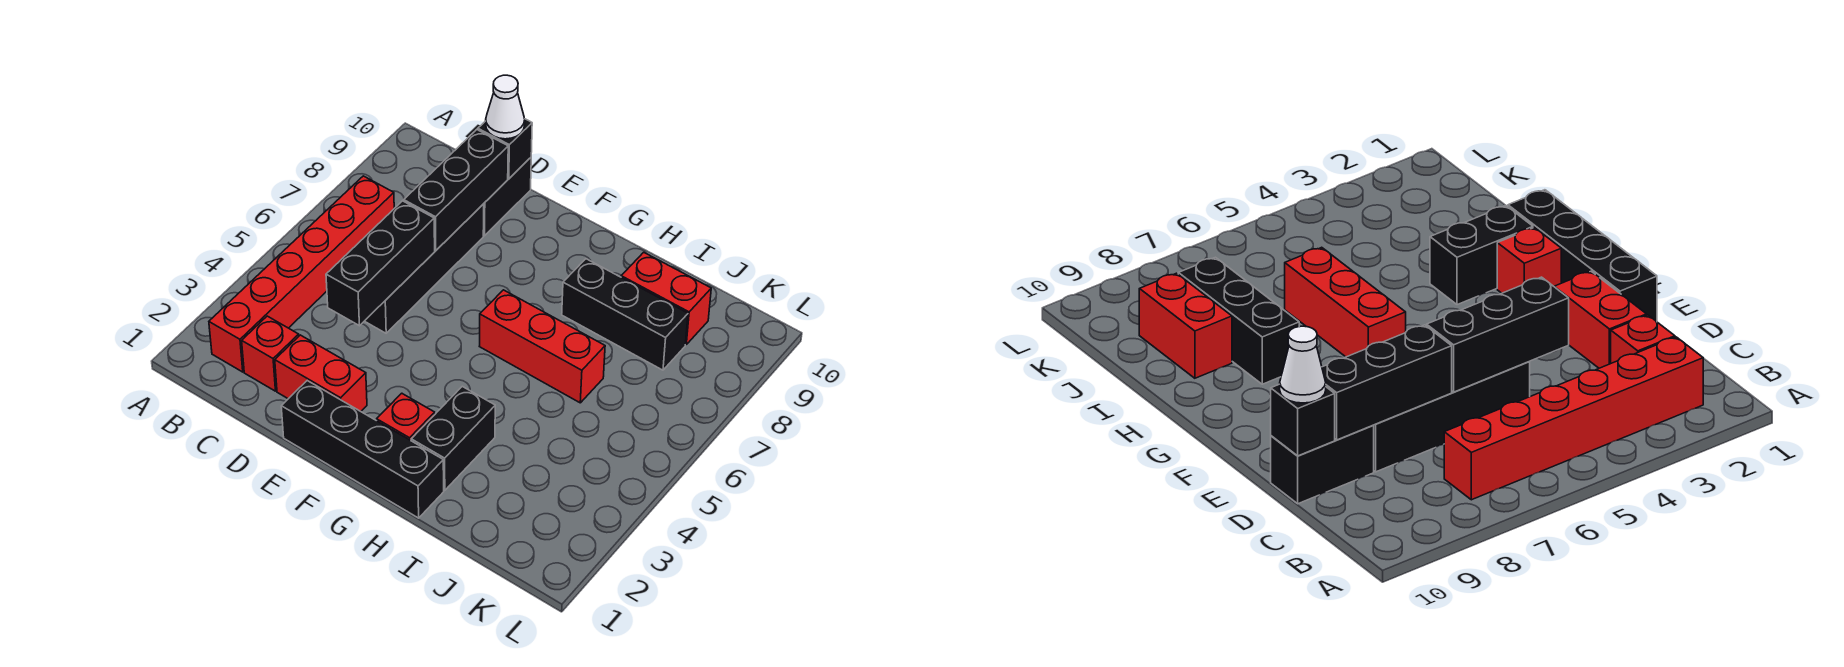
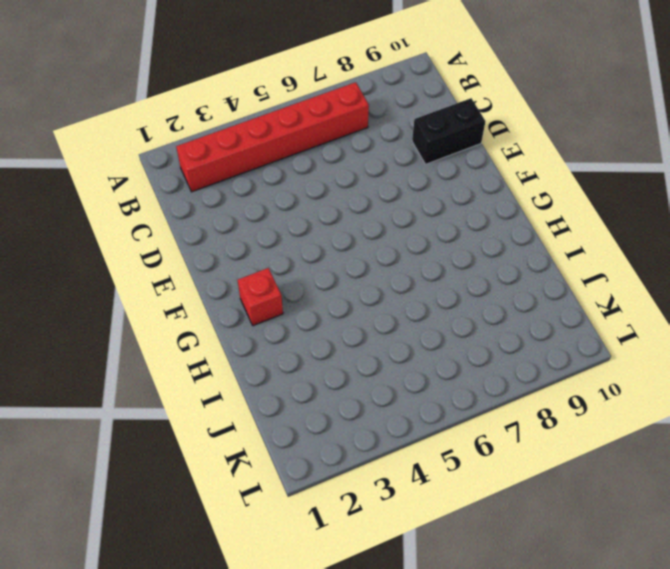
none -> red brick C2 level 1
none -> red brick D2:E2 level 1
none -> black brick D5:D8 level 1

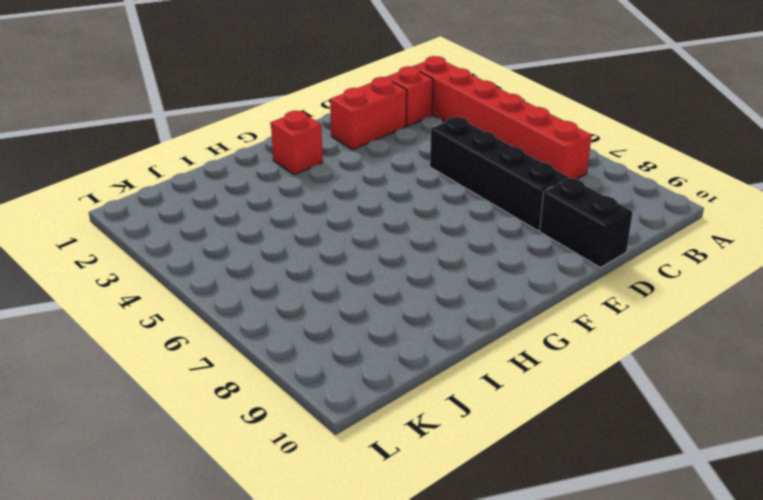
none -> black brick E1:H1 level 1
none -> red brick G6:I6 level 1
none -> black brick H2:H3 level 1

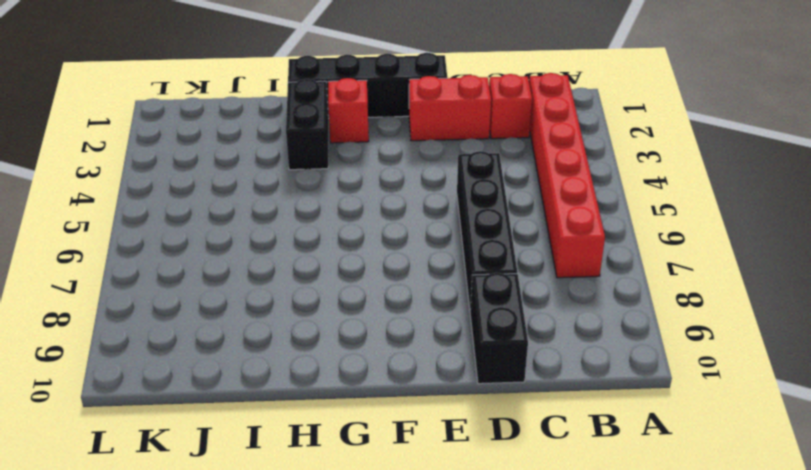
none -> red brick G6:I6 level 1
none -> black brick H8:J8 level 1
none -> red brick I9:J9 level 1

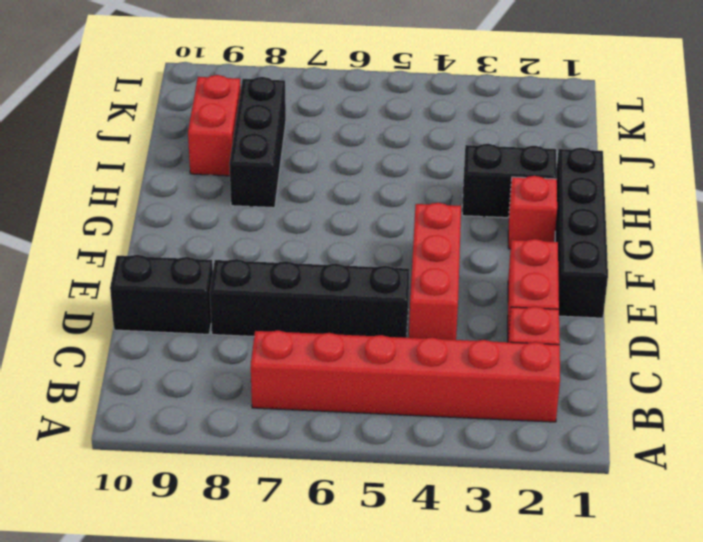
red brick D4:F4 level 1 -> red brick G6:I6 level 1
none -> black brick D4:D6 level 2
none -> black brick D7:D9 level 2
none -> black brick D10 level 2

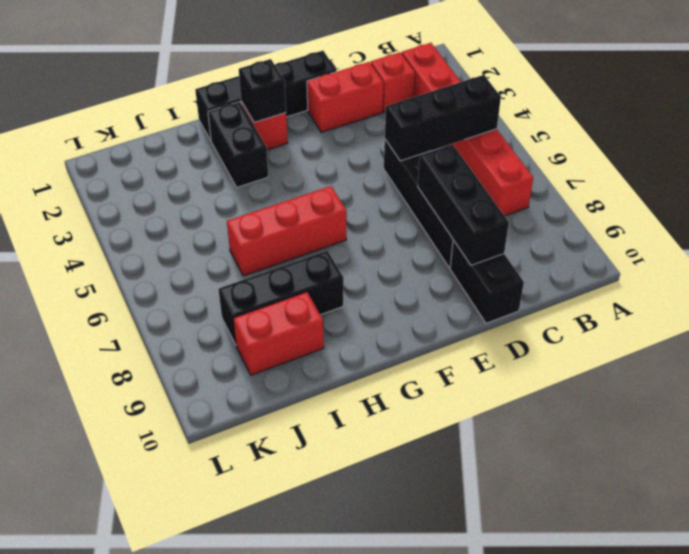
black brick B5:D5 level 2 -> black brick D4:D6 level 2
black brick G2 level 2 -> black brick D10 level 2
none -> white cone D10 level 3

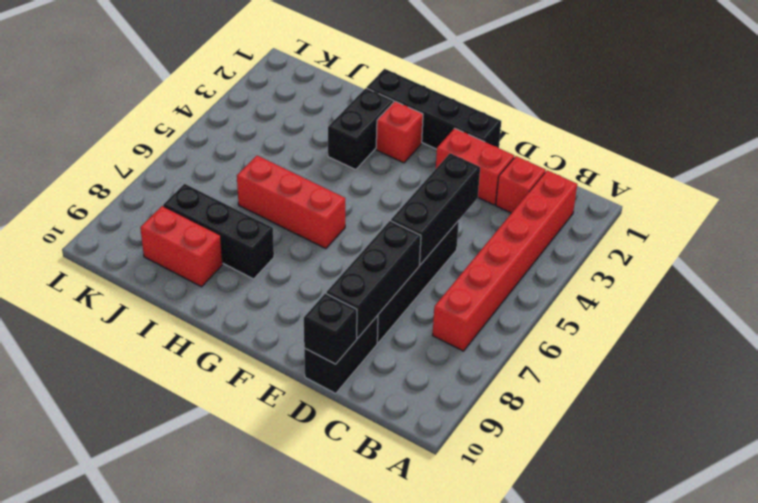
none -> white cone D10 level 3

